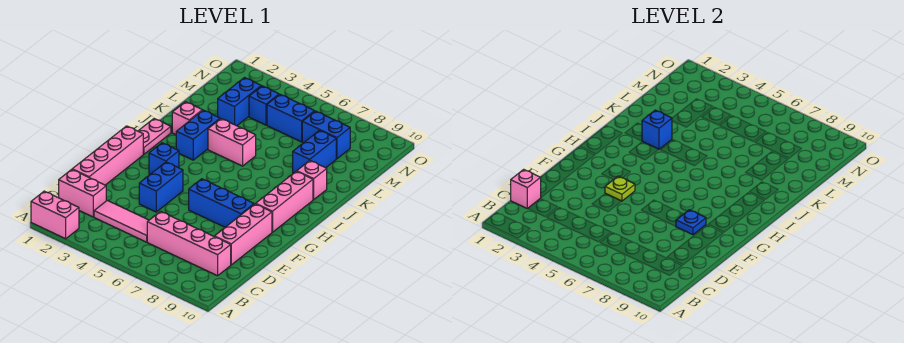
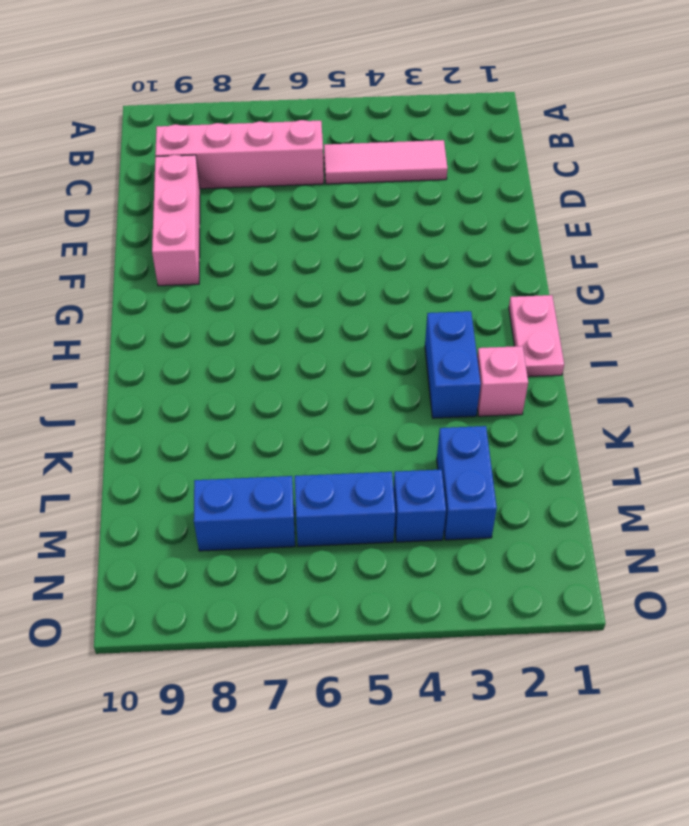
none -> pink brick A1:A2 level 1
none -> pink brick C1:C2 level 1
none -> pink brick D1:G1 level 1

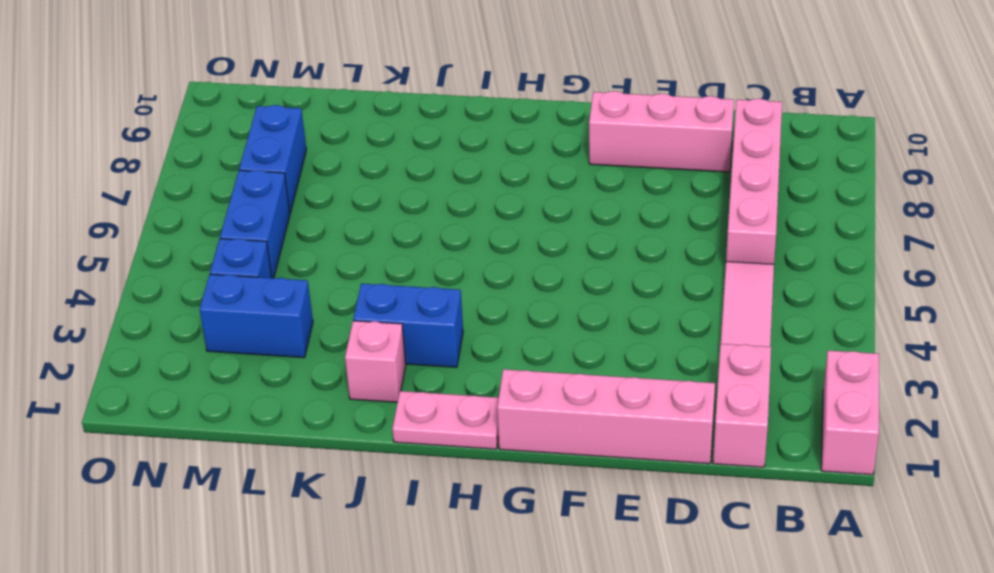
none -> blue brick E4:F4 level 1
none -> blue brick F6:F8 level 1
none -> blue brick G3 level 1

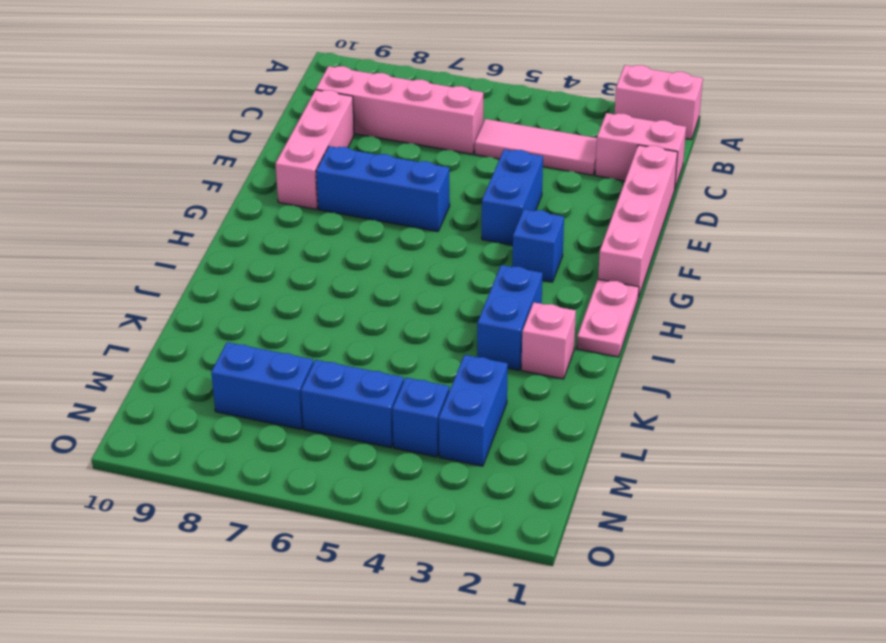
none -> pink brick G9:I9 level 1
none -> pink brick J4:J5 level 1
none -> pink brick J9 level 1

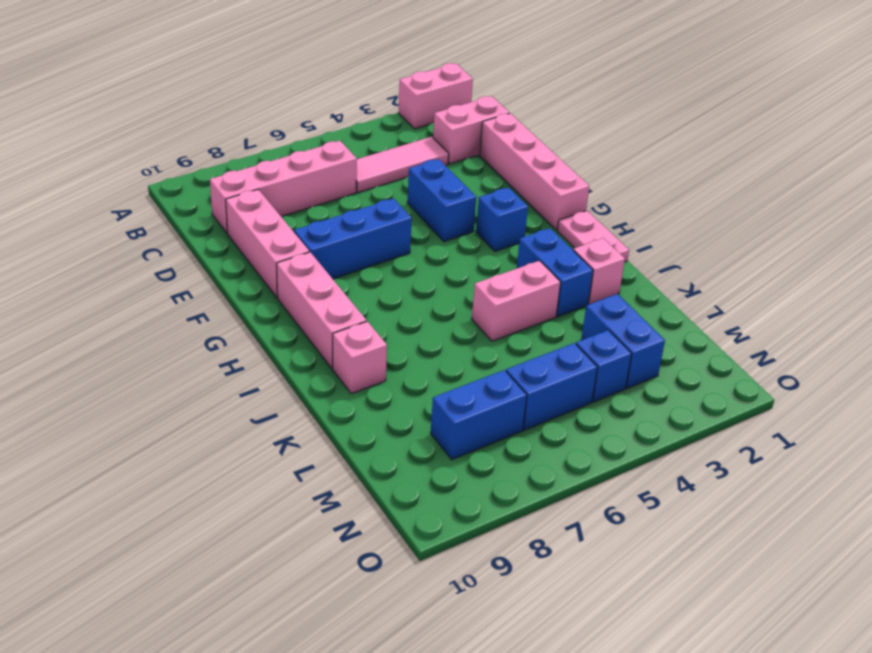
none -> blue brick K8:L8 level 1
none -> pink brick C1 level 2
none -> lime plate F4 level 2

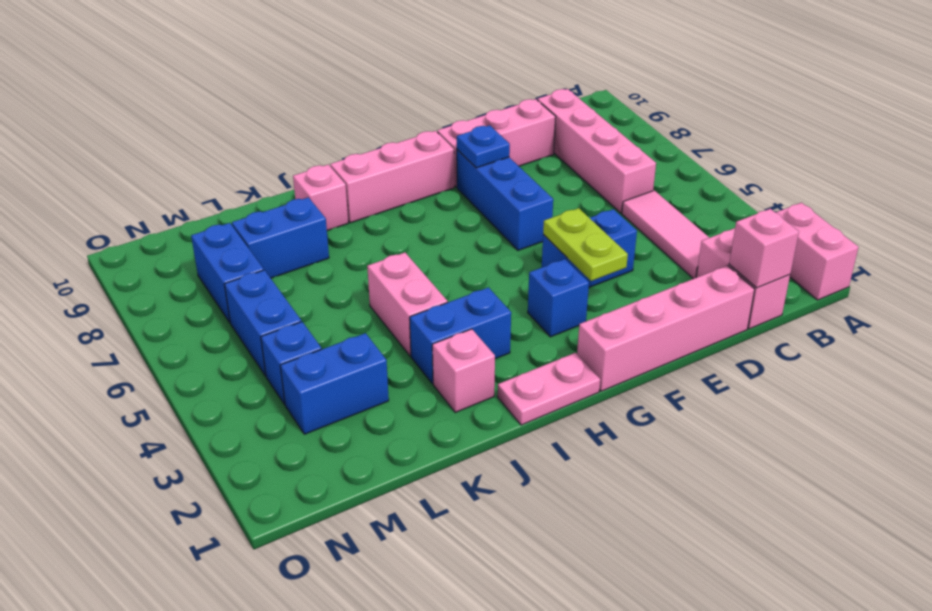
lime plate F3:F4 level 2 -> lime plate F4 level 2
none -> blue brick J3 level 2

